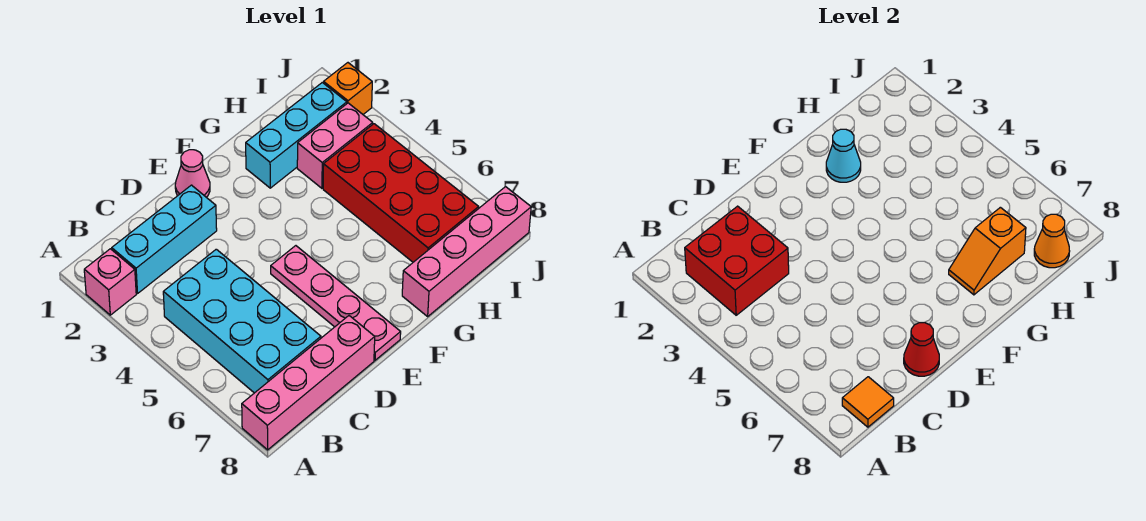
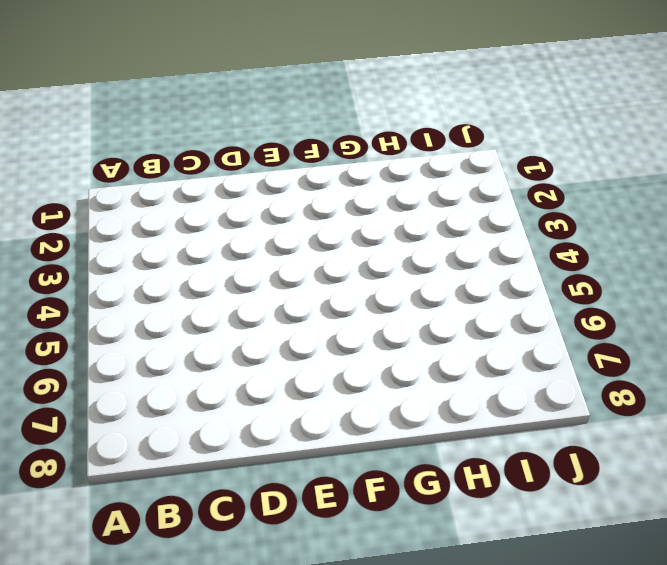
none -> pink brick A2 level 1
none -> pink brick A8:D8 level 1
none -> cyan brick B2:D2 level 1

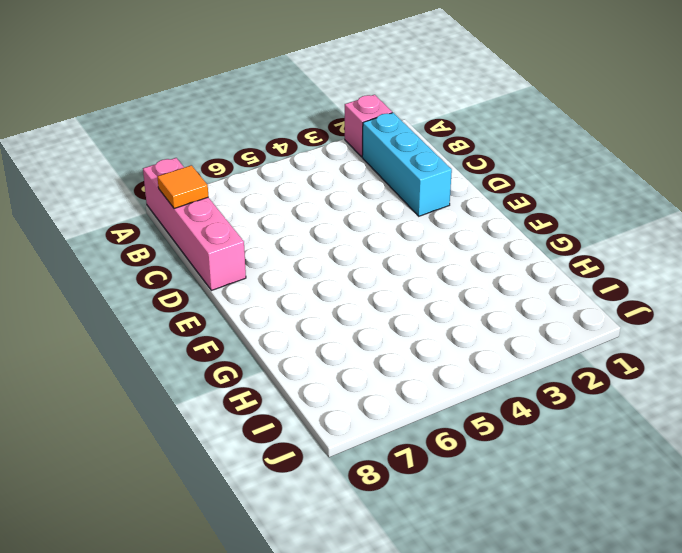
none -> cyan brick B4:C7 level 1
none -> pink cone E1 level 1
none -> pink plate E5:E8 level 1

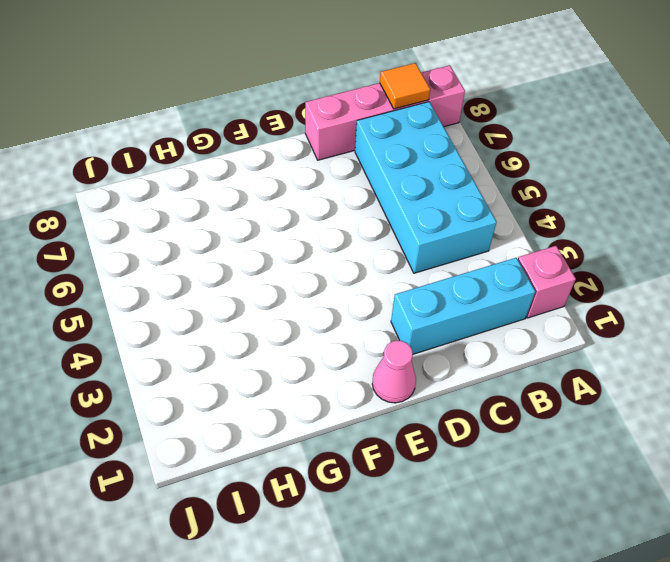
none -> pink plate E5:E8 level 1
none -> cyan brick G2:I2 level 1
none -> pink brick G8:J8 level 1

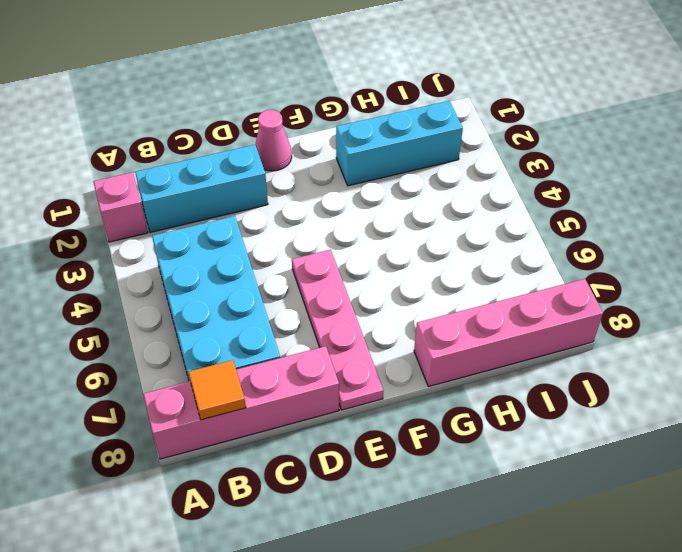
none -> pink brick H3:I3 level 1
none -> red brick H4:I7 level 1
none -> orange brick J2 level 1

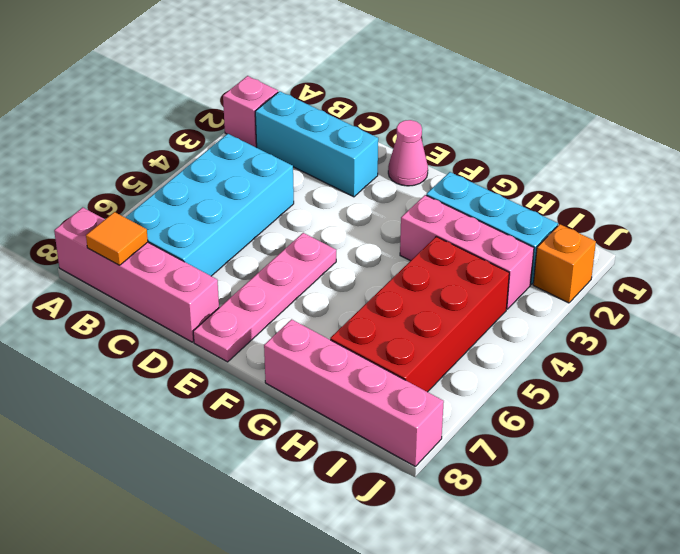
pink brick G3:I3 level 1 -> pink brick H3:I3 level 1
none -> red brick B2:C3 level 2
none -> red cone D8 level 2
none -> cyan cone G2 level 2

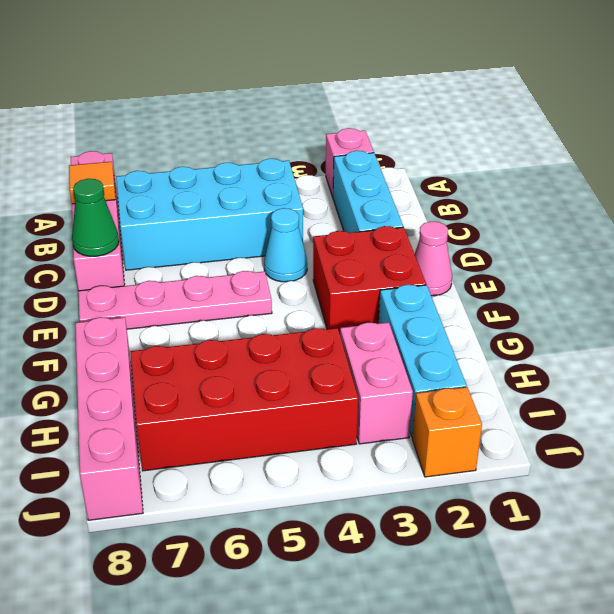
cyan cone D4 level 1 -> cyan cone G2 level 2
green cone D8 level 2 -> red cone D8 level 2
red brick E2:F3 level 1 -> red brick B2:C3 level 2
none -> orange slope G7:H7 level 2 top H
none -> orange cone I8 level 2

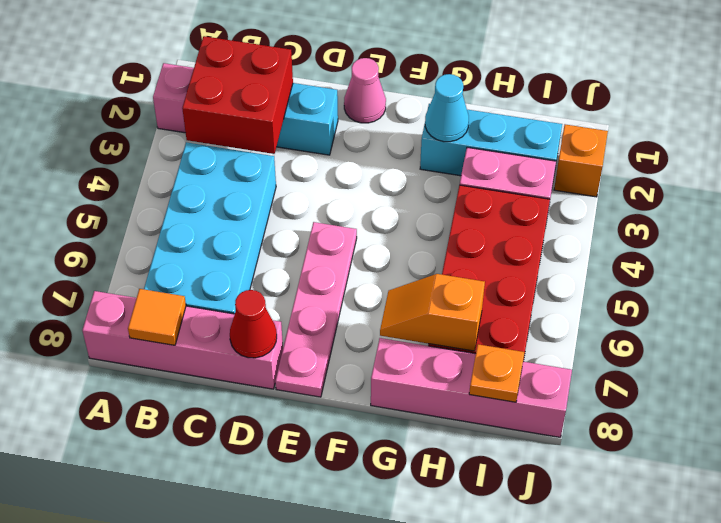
orange plate I8 level 2 -> orange cone I8 level 2

